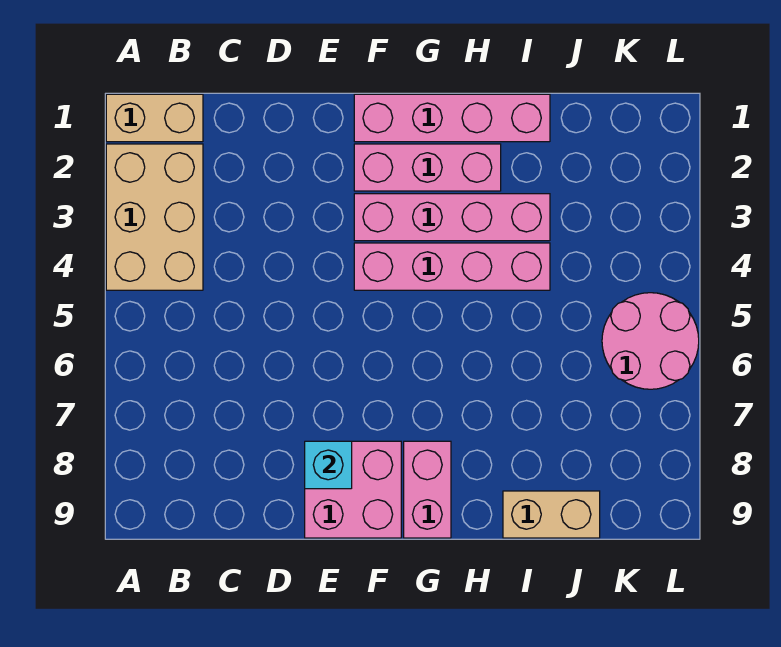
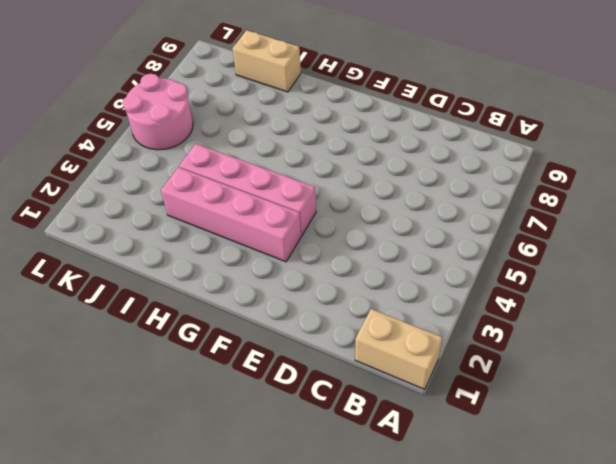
none -> tan brick A2:B4 level 1
none -> pink brick E8:F9 level 1

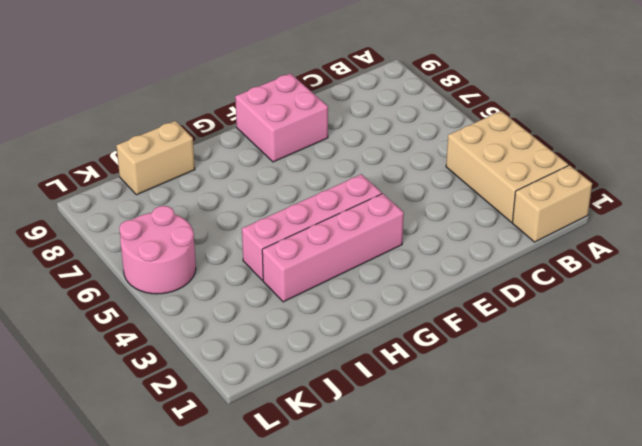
none -> pink brick F1:I1 level 1
none -> pink brick F2:H2 level 1

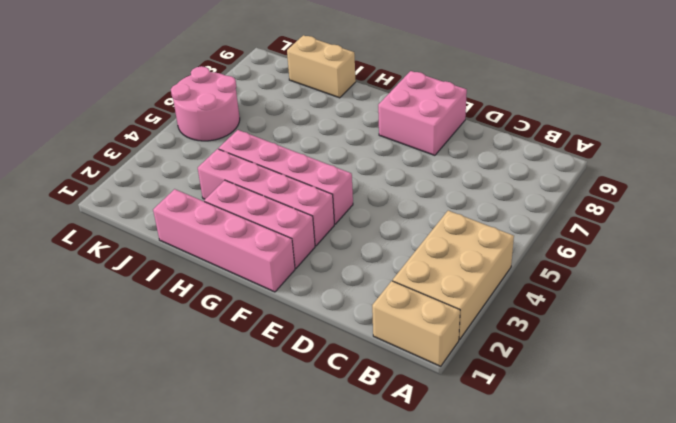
none -> pink brick G8:G9 level 1
none -> cyan brick E8 level 2

